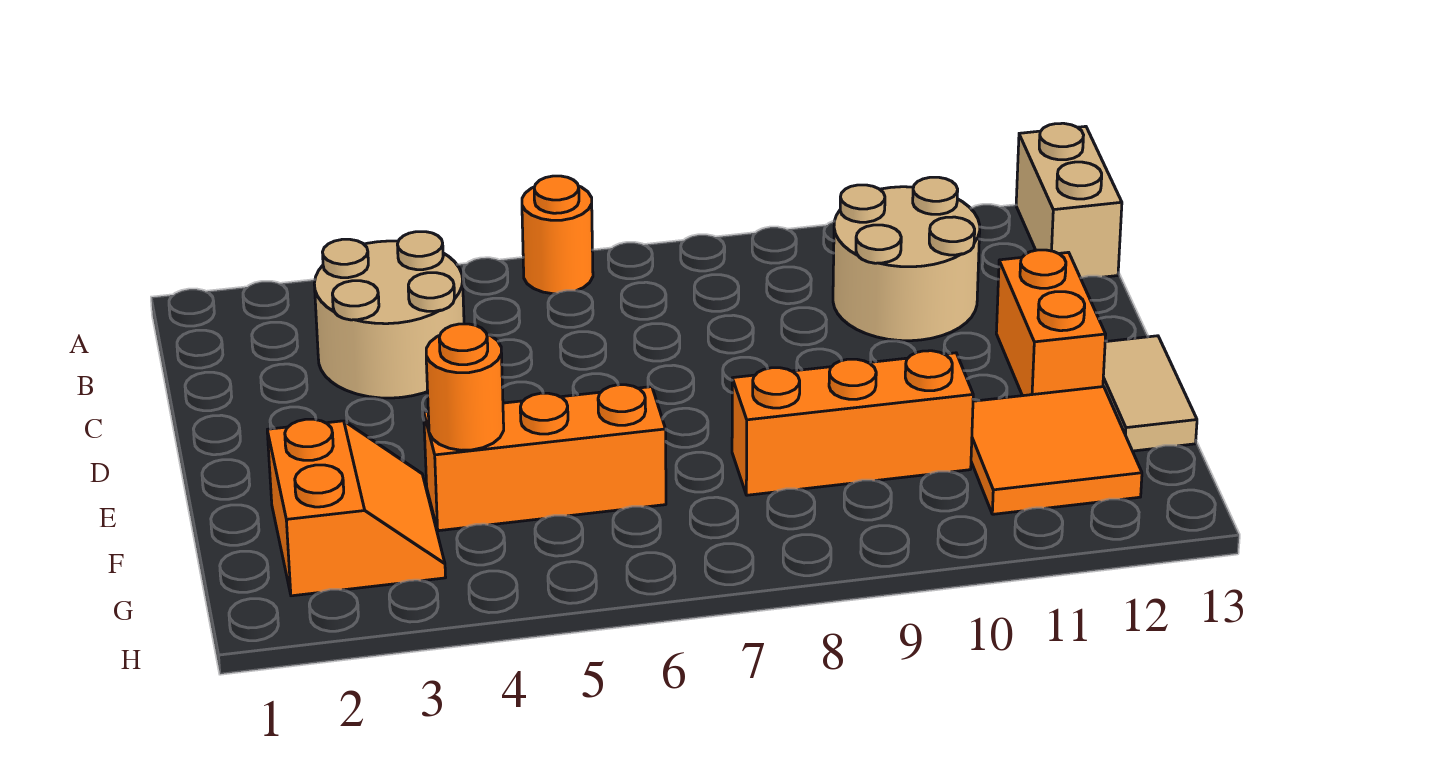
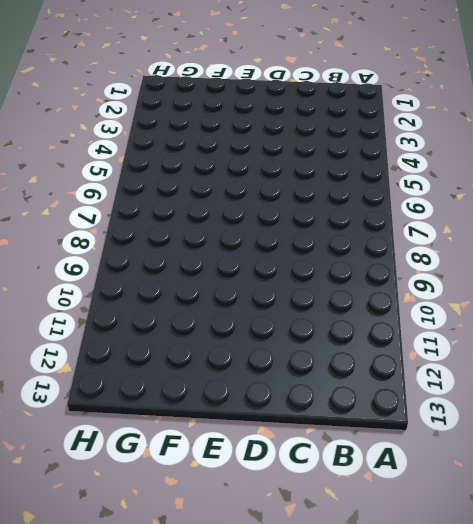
none -> orange round brick A6 level 1
none -> tan brick A13:B13 level 1

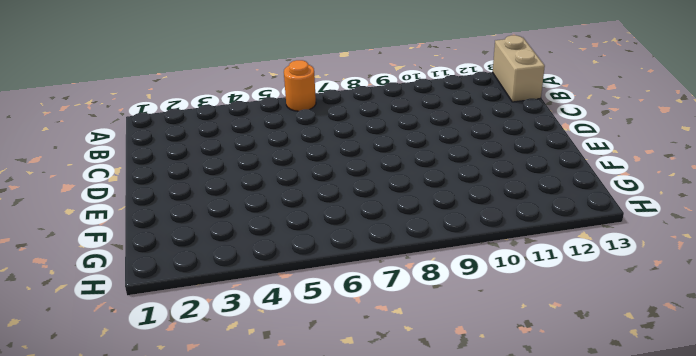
none -> tan round brick B3:C4 level 1
none -> tan round brick B10:C11 level 1

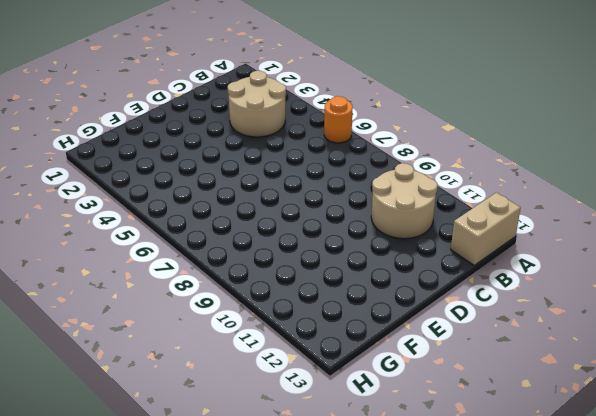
none -> orange brick D12:E12 level 1
none -> tan tile E13:F13 level 1

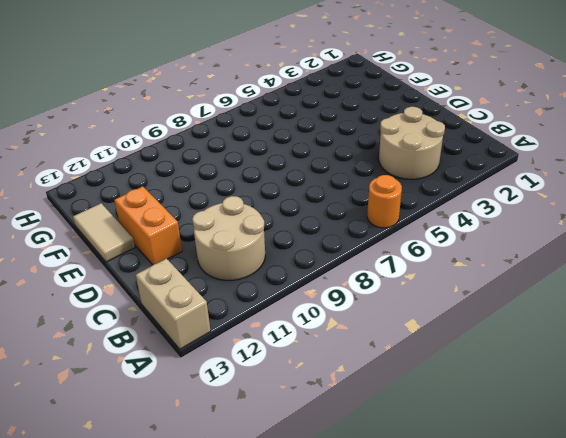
none -> orange slope F2:G3 level 1 top 2
none -> orange brick F4:F6 level 1

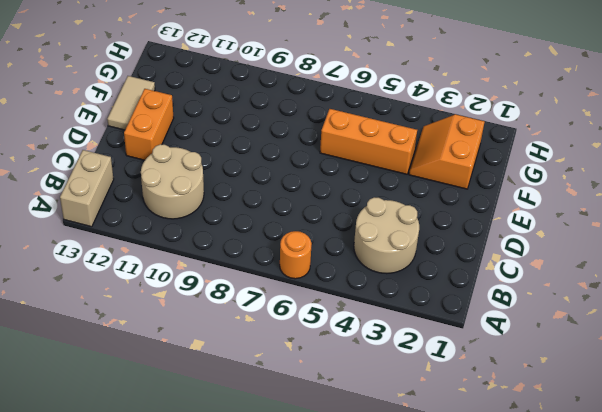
none -> orange brick F8:F10 level 1
none -> orange tile F11:G12 level 1

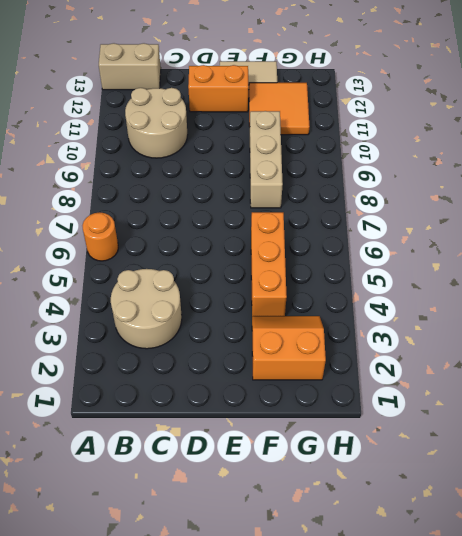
tan brick F8:F10 level 1 -> orange brick F8:F10 level 1
none -> orange round brick F4 level 2

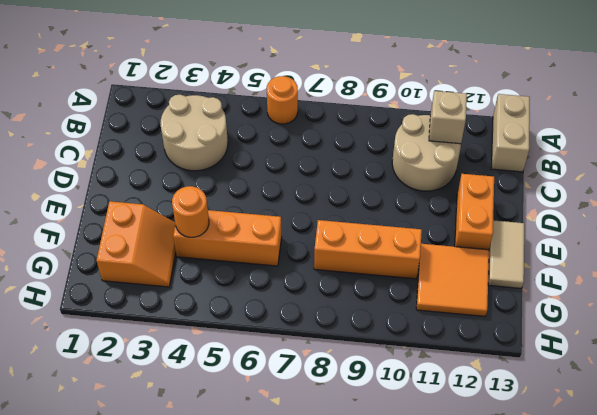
tan brick B11 level 2 -> none

